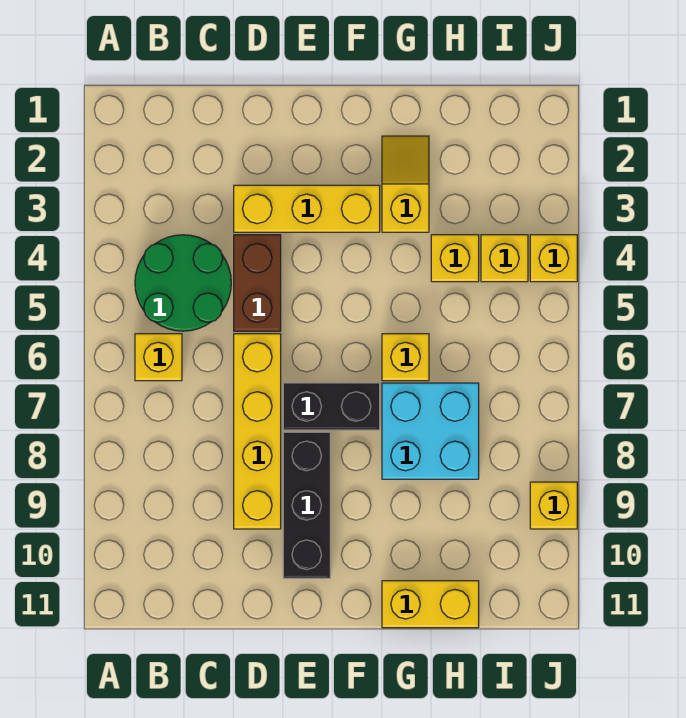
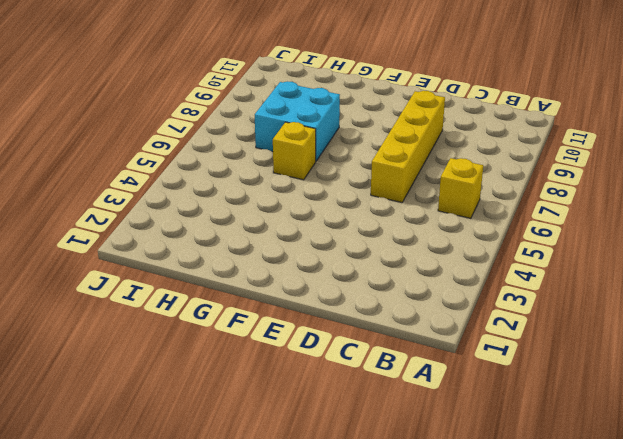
none -> green round brick B4:C5 level 1
none -> yellow brick D3:F3 level 1
none -> brown brick D4:D5 level 1

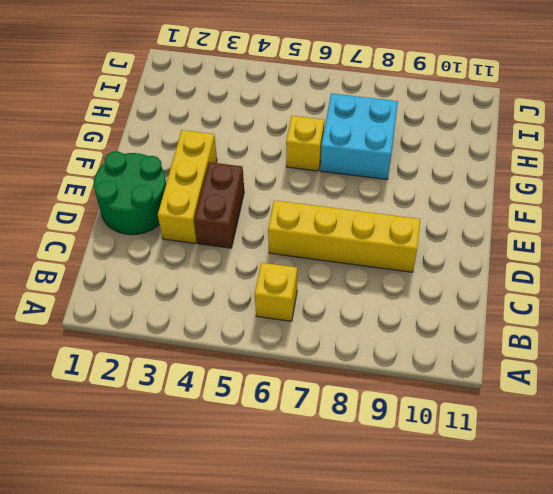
green round brick D1:E2 level 1 -> green round brick B4:C5 level 1
brown brick D4:E4 level 1 -> brown brick D4:D5 level 1
none -> black brick E7:F7 level 1
none -> black brick E8:E10 level 1
none -> yellow slope G2:G3 level 1 top 3

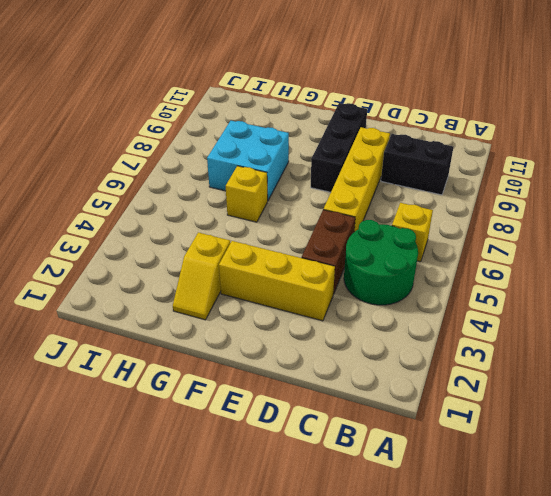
black brick B9:C9 level 1 -> black brick E7:F7 level 1
none -> yellow brick G11:H11 level 1
none -> yellow brick H4 level 1
none -> yellow brick I4 level 1

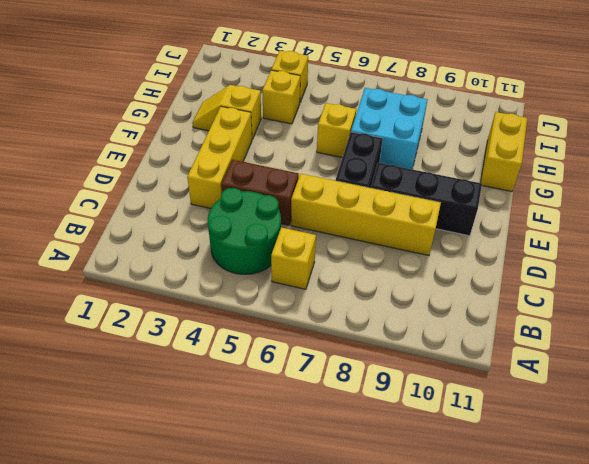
none -> yellow brick J4 level 1
none -> yellow brick J9 level 1

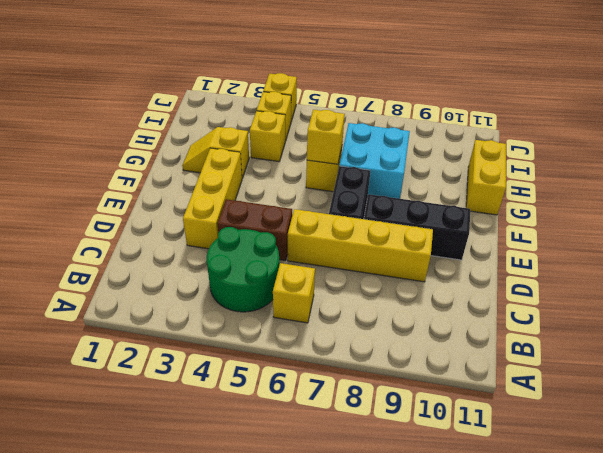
yellow brick G6 level 2 -> yellow brick J9 level 1

